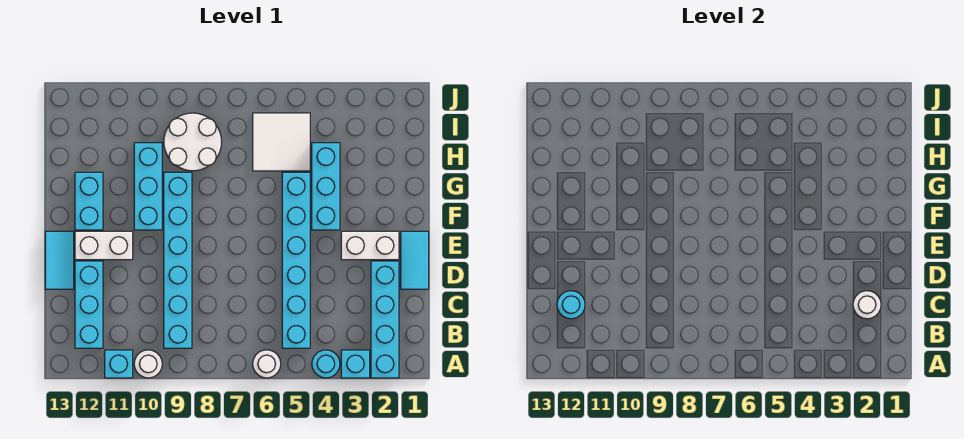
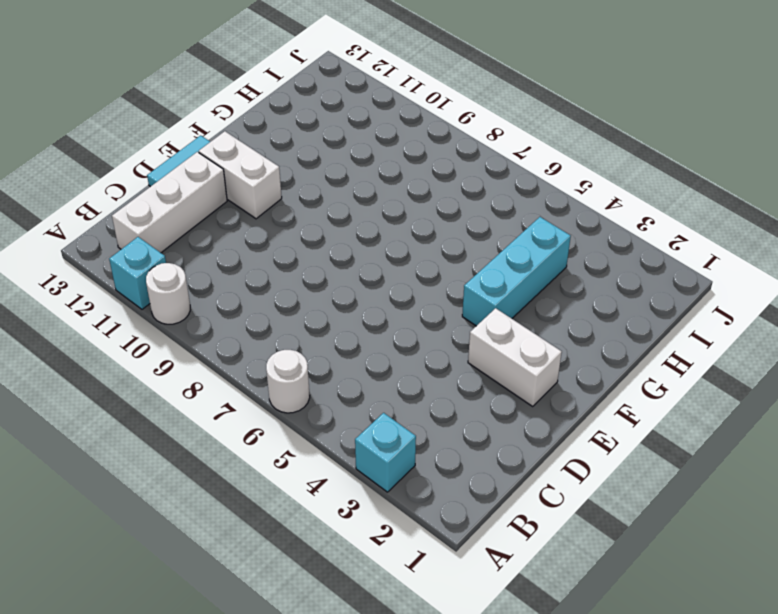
white brick B12:D12 level 1 -> cyan brick B12:D12 level 1
none -> cyan brick A2:D2 level 1
none -> cyan round brick A4 level 1
none -> cyan brick B5:G5 level 1

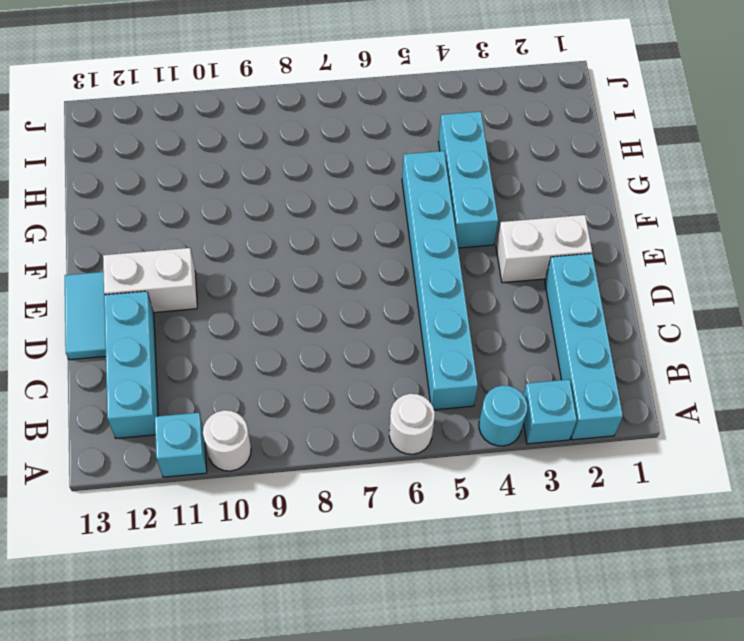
none -> cyan brick B9:G9 level 1
none -> cyan tile D1:E1 level 1
none -> cyan brick F10:H10 level 1

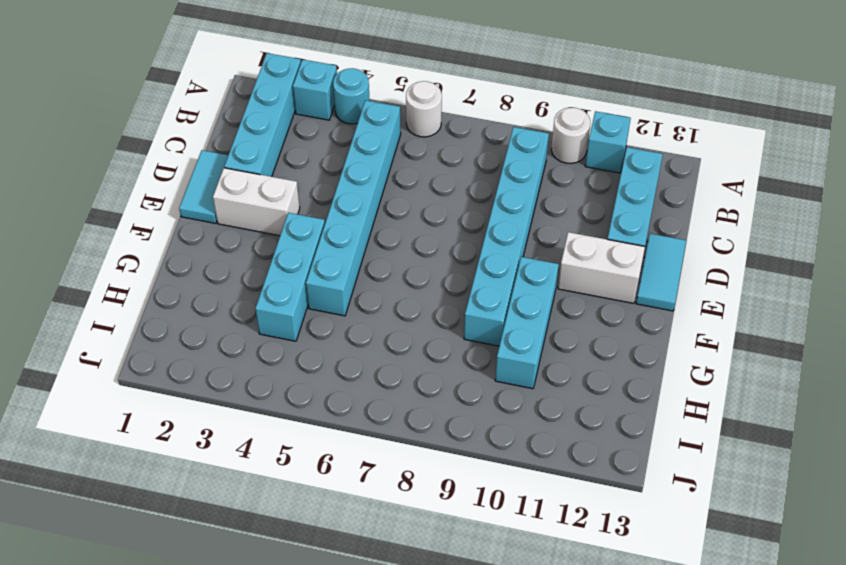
none -> cyan brick F12:G12 level 1
none -> white tile H5:I6 level 1
none -> white round brick H8:I9 level 1

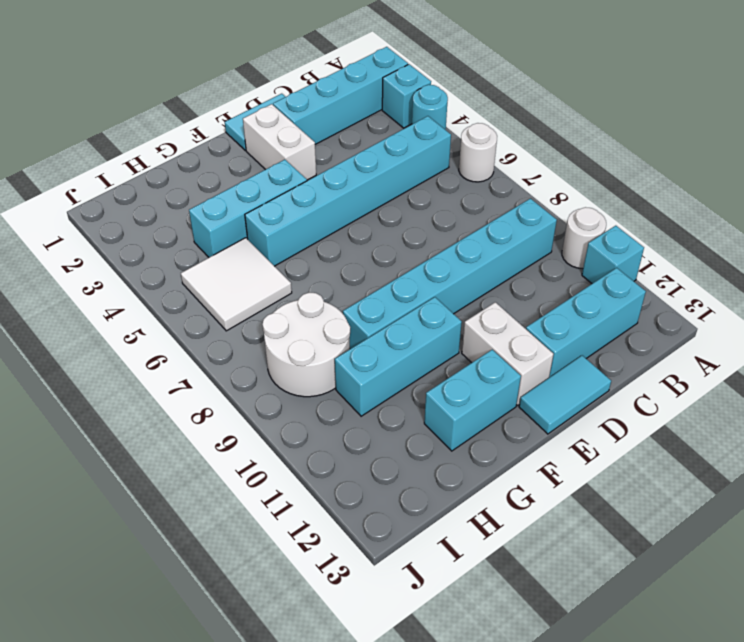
none -> white round brick C2 level 2
none -> cyan round brick C12 level 2

